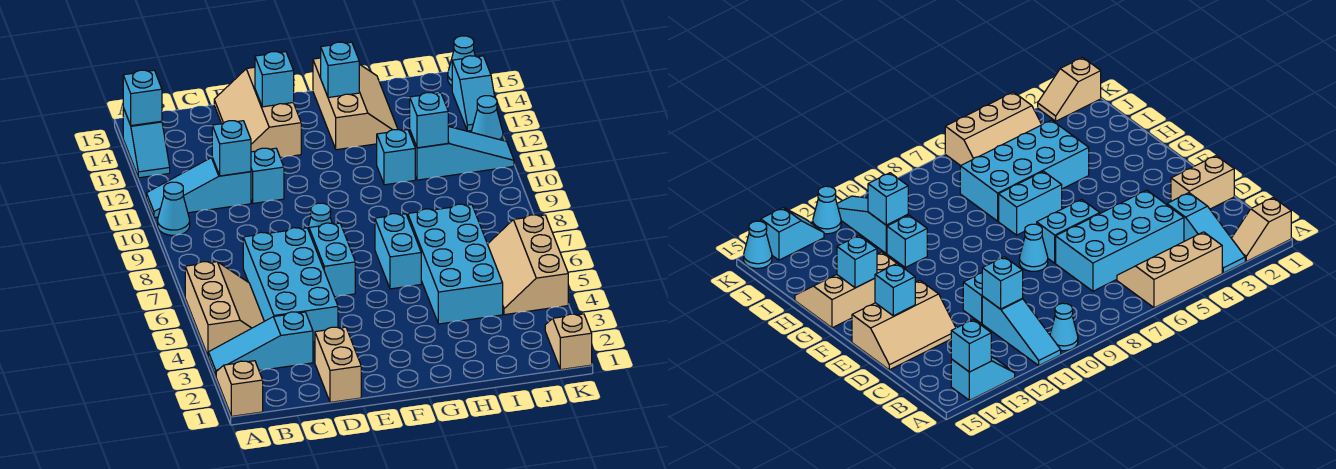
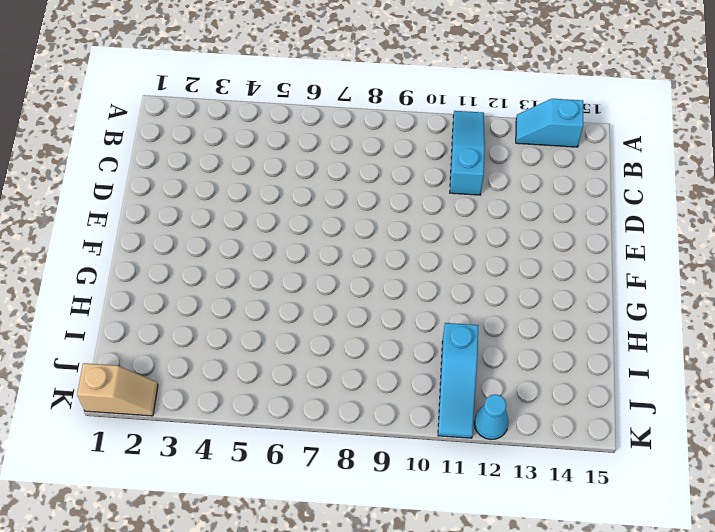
none -> tan slope A1:A2 level 1 top 1
none -> cyan slope A3:C3 level 1 top C
none -> tan slope A4:B6 level 1 top A

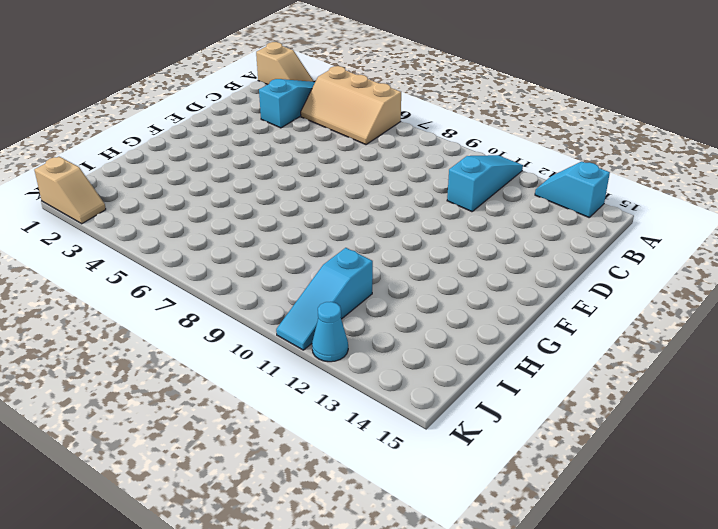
none -> cyan cone A10 level 1
none -> cyan brick C4:D7 level 1
none -> tan brick D1:D2 level 1

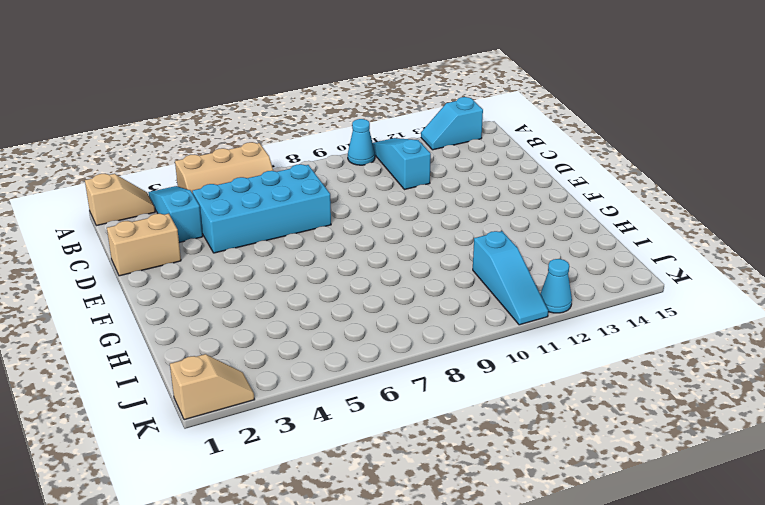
none -> cyan brick D11 level 1
none -> tan slope D13:E15 level 1 top E
none -> cyan brick E6:E7 level 1

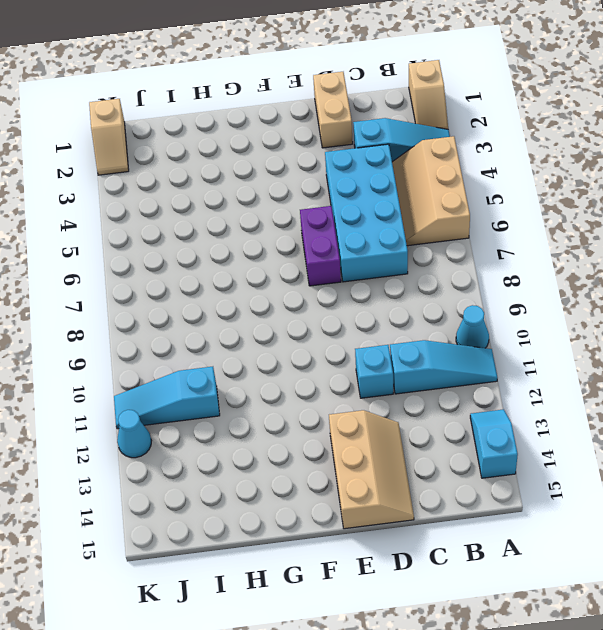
purple brick E6:E7 level 1 -> cyan brick E6:E7 level 1
none -> cyan cone E8 level 1
none -> cyan brick G6:G7 level 1
none -> tan slope G13:H15 level 1 top G

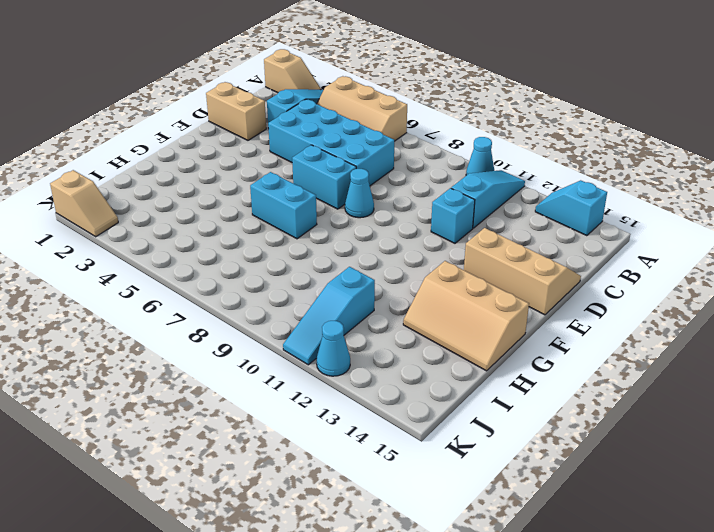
none -> cyan brick H4:I7 level 1
none -> cyan brick H11 level 1
none -> tan slope J4:K6 level 1 top K

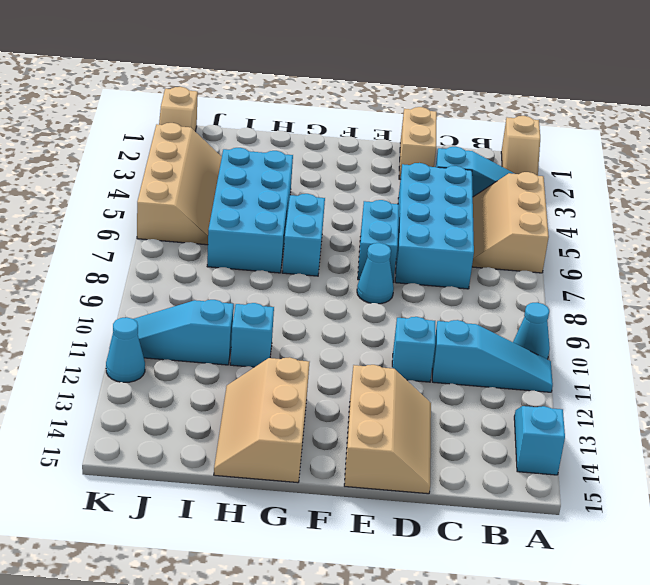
tan slope J3:K6 level 1 top K -> tan slope J4:K6 level 1 top K
none -> cyan slope K13:K14 level 1 top 14
none -> cyan cone K15 level 1
none -> cyan brick A14 level 2

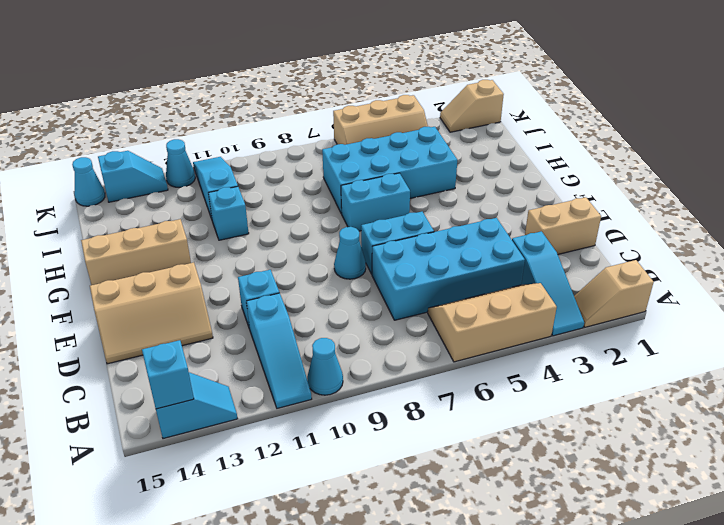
none -> cyan brick C11 level 2
none -> cyan brick E14 level 2
none -> cyan brick G14 level 2

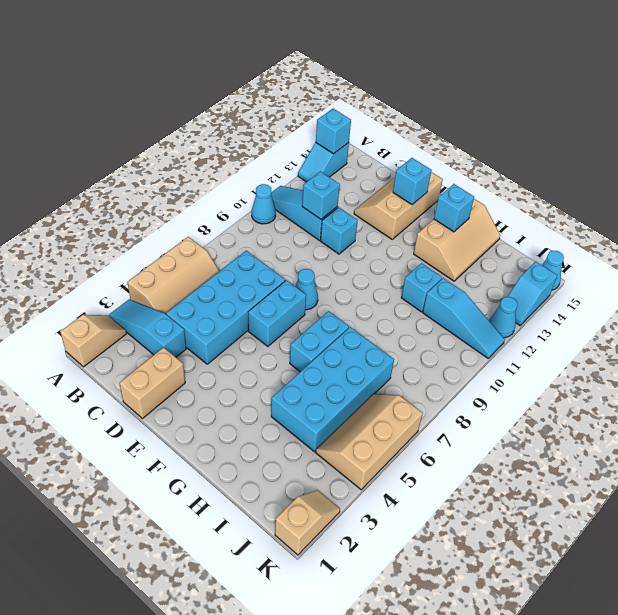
none -> cyan brick I11 level 2

